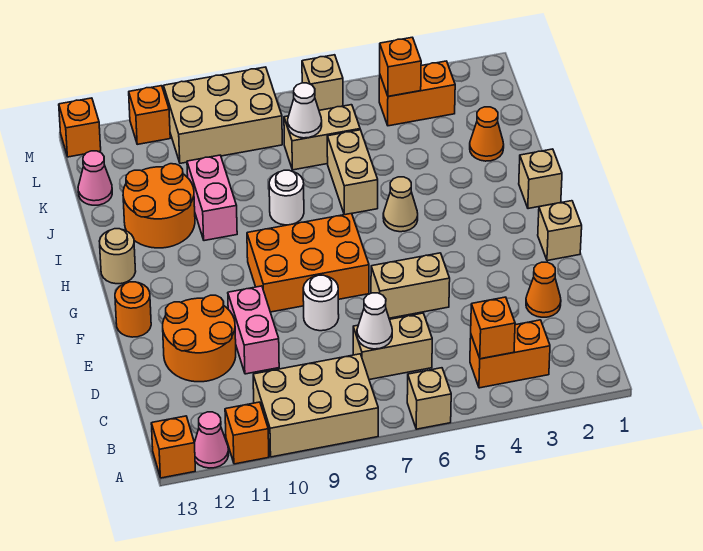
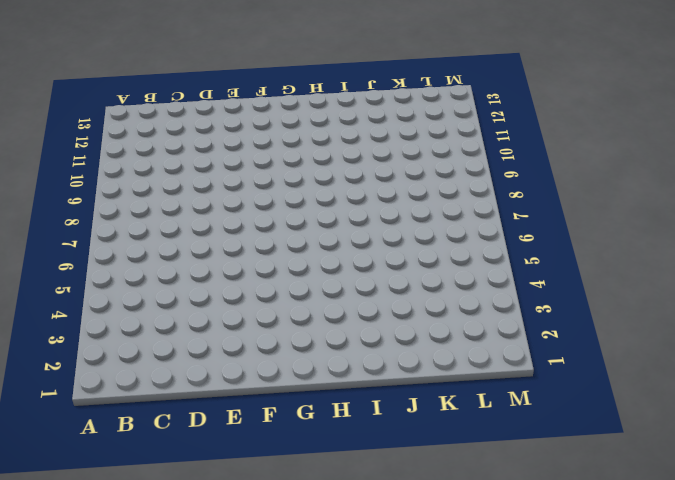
none -> tan brick A6 level 1
none -> tan brick A8:B10 level 1
none -> orange brick A11 level 1
none -> pink cone A12 level 1

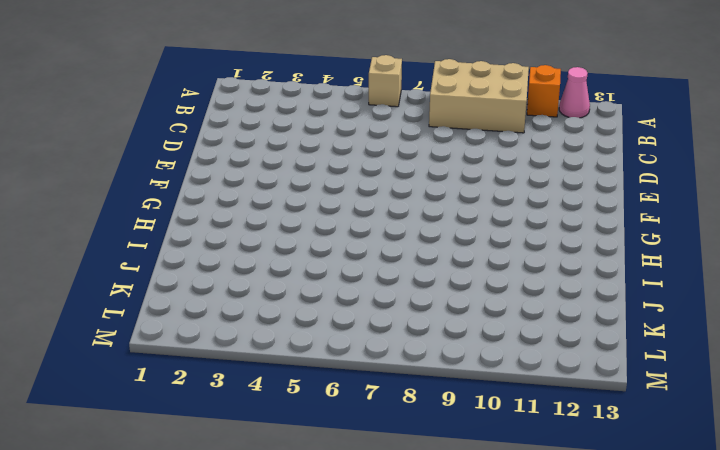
none -> orange brick A13 level 1
none -> orange brick B3:B4 level 1
none -> tan brick C6:C7 level 1
none -> orange cone D2 level 1

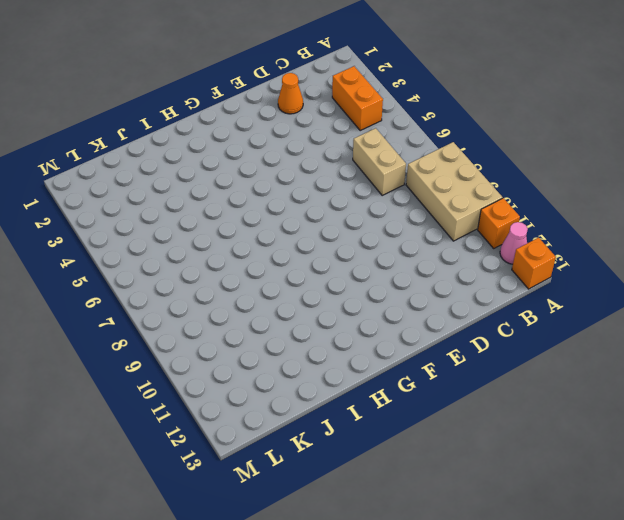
none -> tan brick A6 level 1
none -> pink brick D10:E10 level 1
none -> orange round brick D11:E12 level 1
none -> tan brick E5:E6 level 1

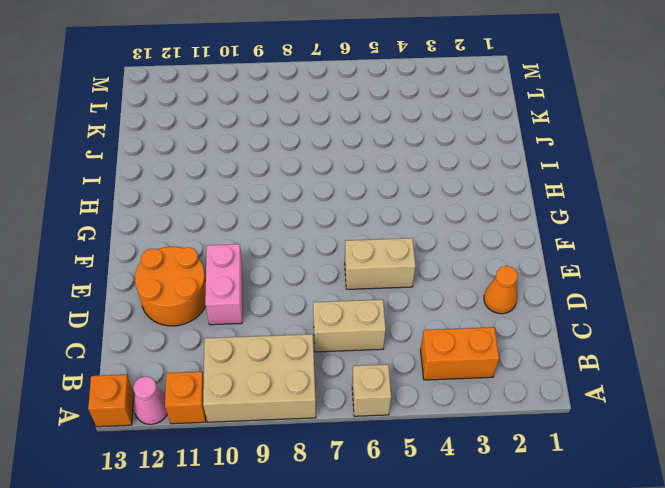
none -> white round brick E8 level 1
none -> tan brick F1 level 1
none -> orange brick F7:G9 level 1
none -> orange round brick F13 level 1

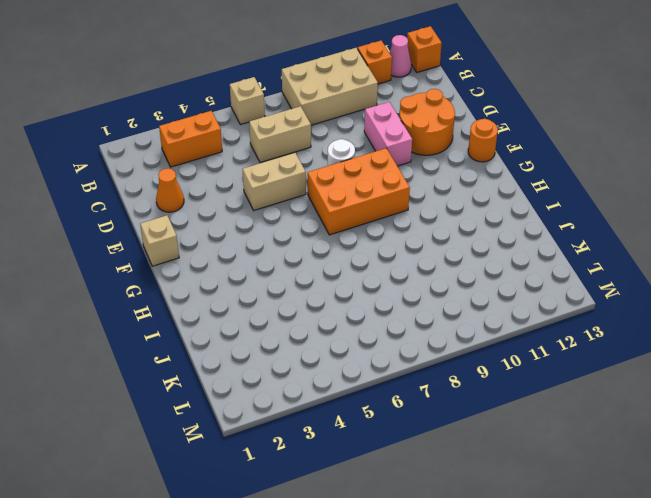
none -> tan brick H1 level 1
none -> tan cone H5 level 1
none -> tan round brick H13 level 1
none -> tan brick I6:J6 level 1

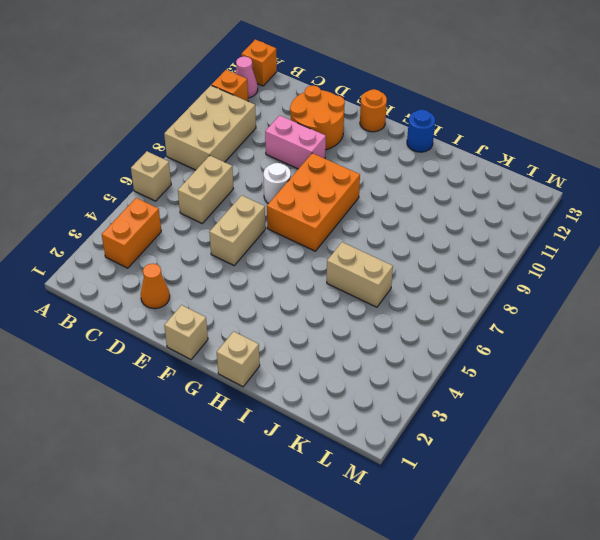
blue round brick H13 level 1 -> tan round brick H13 level 1
none -> tan cone H5 level 1
none -> white round brick I8 level 1
none -> pink brick I10:J10 level 1
none -> orange round brick I11:J12 level 1

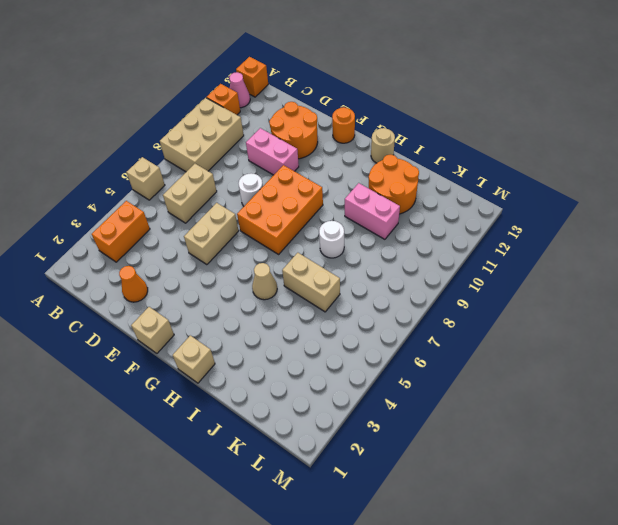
none -> orange cone J2 level 1
none -> tan brick K6:K7 level 1
none -> pink cone K13 level 1
none -> orange brick L3:L4 level 1

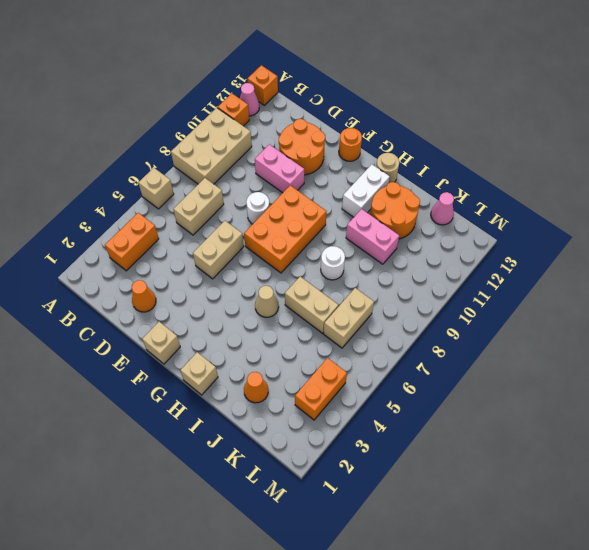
white brick H11:H12 level 1 -> none
none -> tan brick L8:M10 level 1
none -> tan brick M6 level 1
none -> orange brick M11 level 1
none -> orange brick M13 level 1

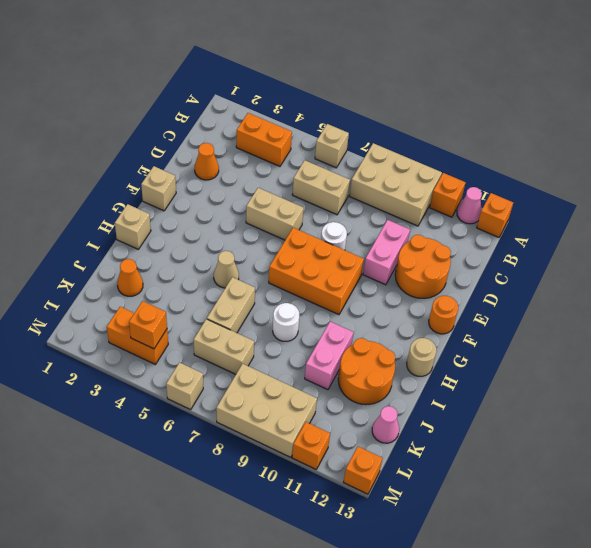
none -> orange brick B4 level 2
none -> white cone C7 level 2
none -> white cone K7 level 2

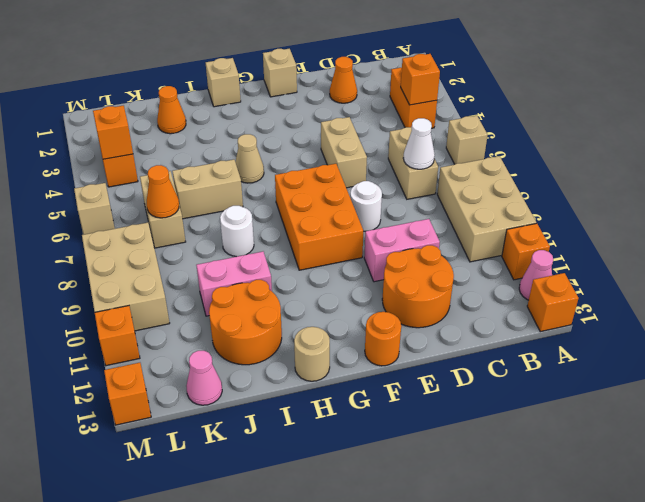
orange cone K7 level 2 -> white cone K7 level 2

